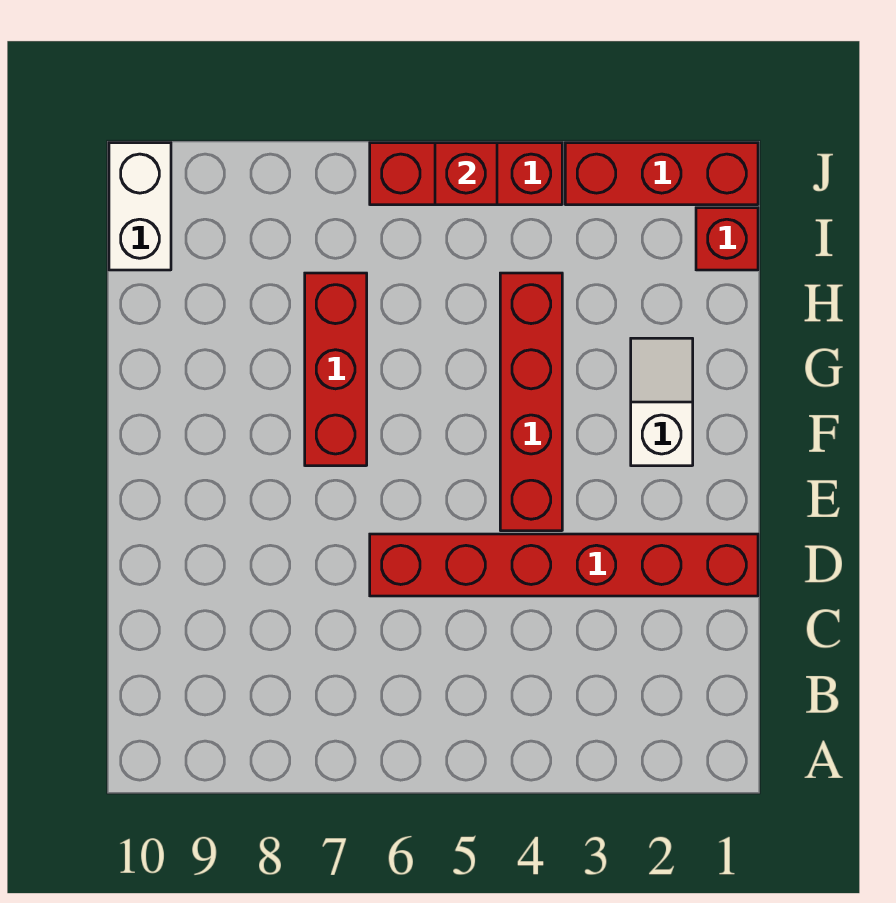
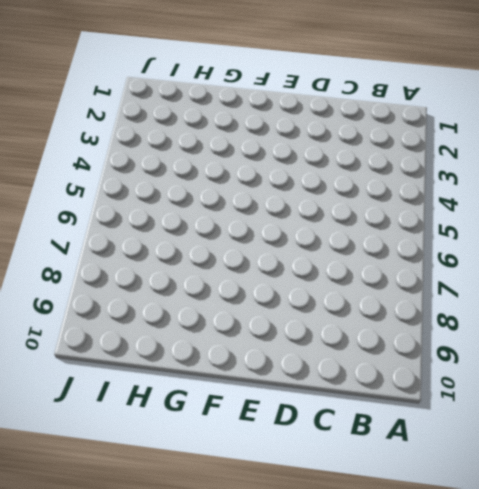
none -> red brick D1:D6 level 1
none -> red brick E4:H4 level 1

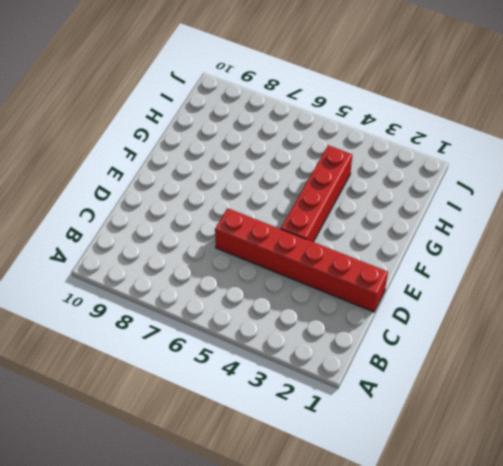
none -> white slope F2:G2 level 1 top F
none -> red brick F7:H7 level 1

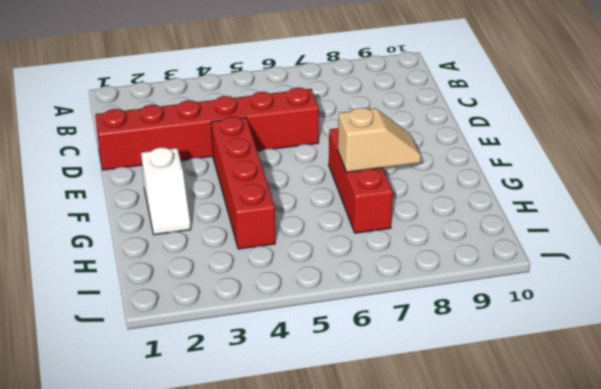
tan slope G7:G8 level 2 top 7 -> none
none -> red brick I1 level 1
none -> white brick I10:J10 level 1

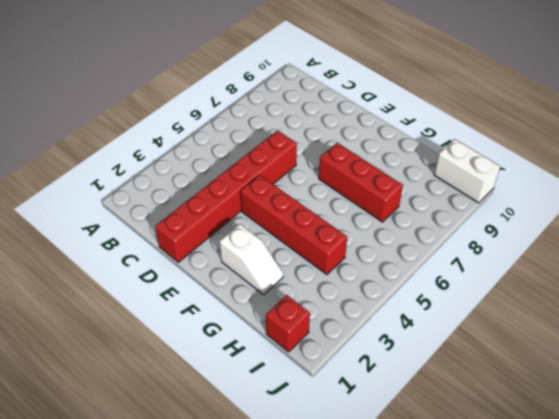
none -> red brick J1:J3 level 1
none -> red brick J4:J6 level 1

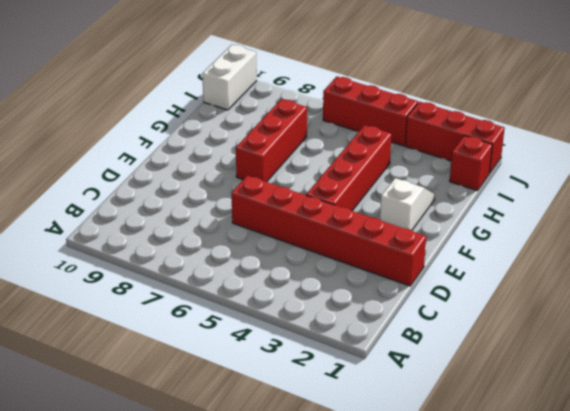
none -> red brick J5 level 2

